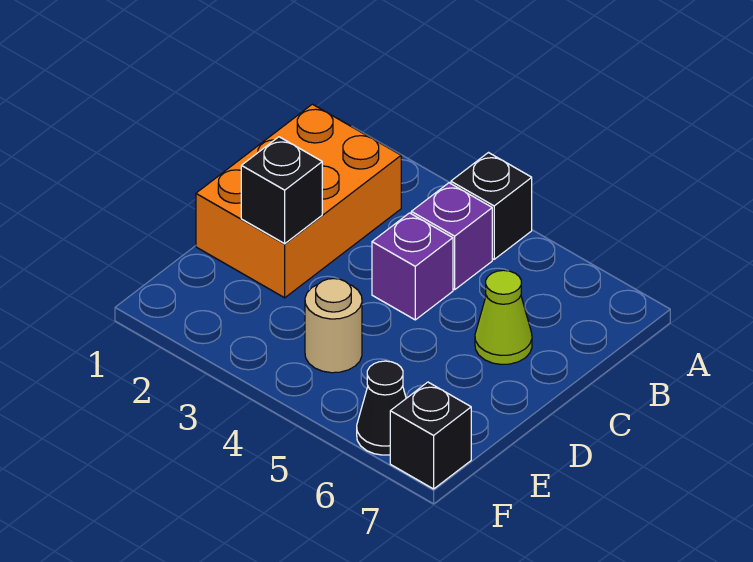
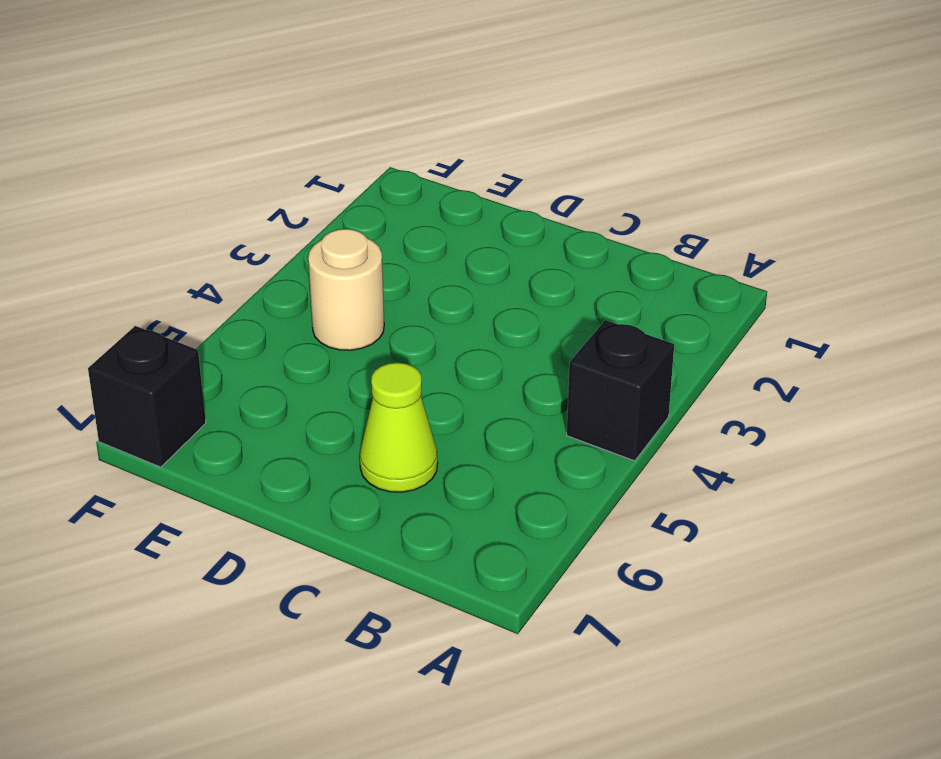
none -> orange brick B1:D2 level 1
none -> purple brick B4 level 1

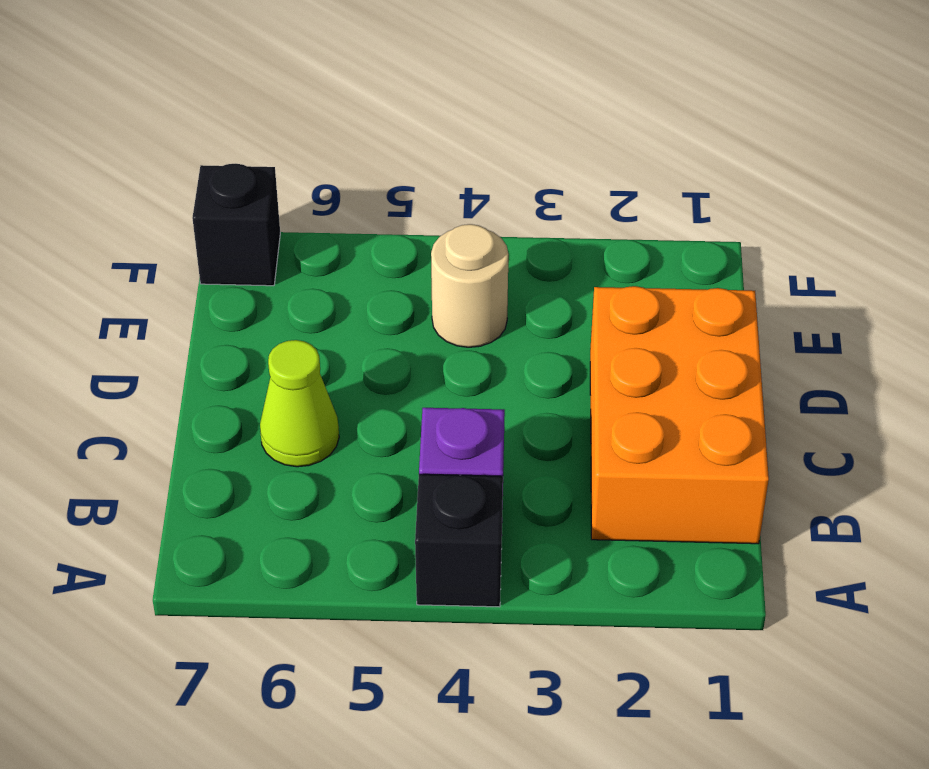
none -> purple brick C4 level 1
none -> black cone F6 level 1

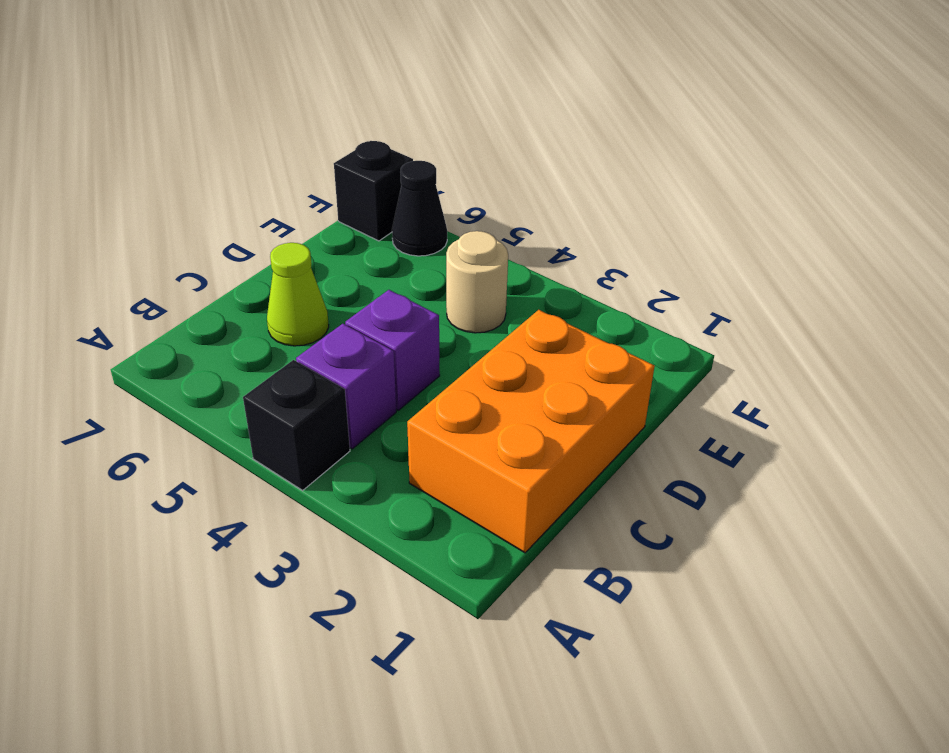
none -> black brick D2 level 2

